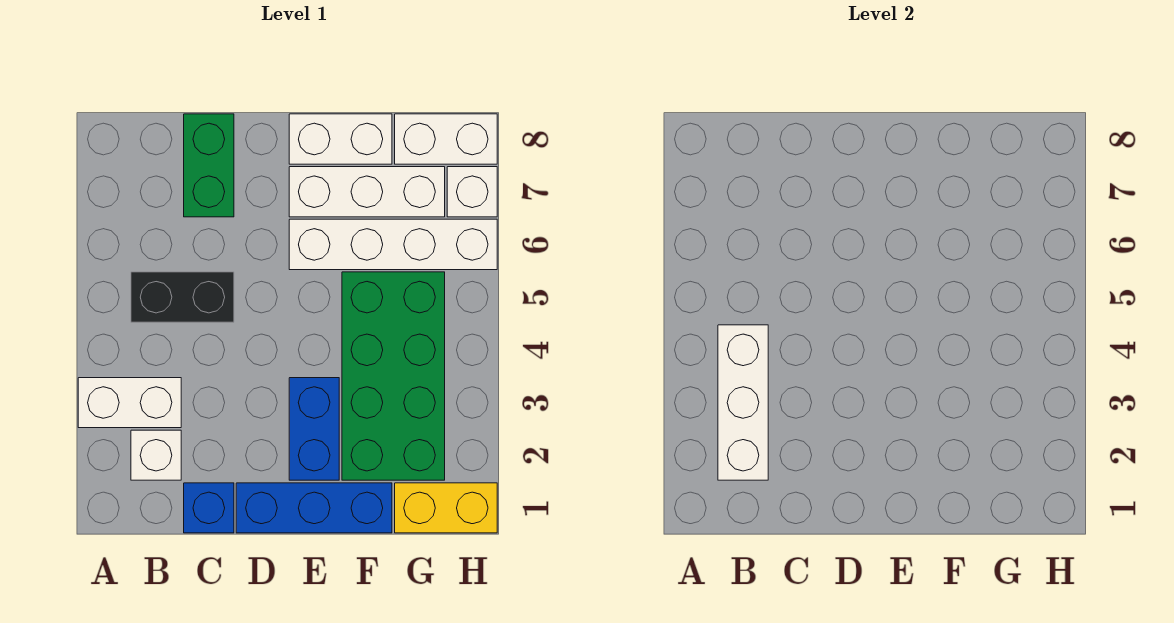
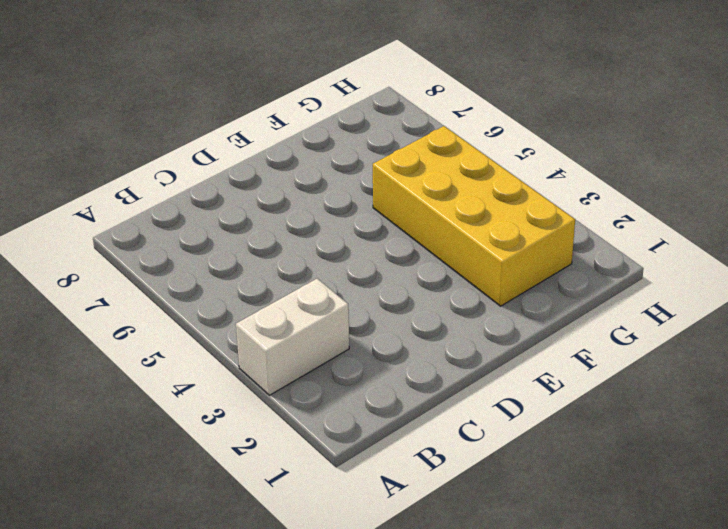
yellow brick F2:G5 level 1 -> green brick F2:G5 level 1
none -> white brick B2 level 1
none -> black brick B5:C5 level 1
none -> blue brick C1 level 1

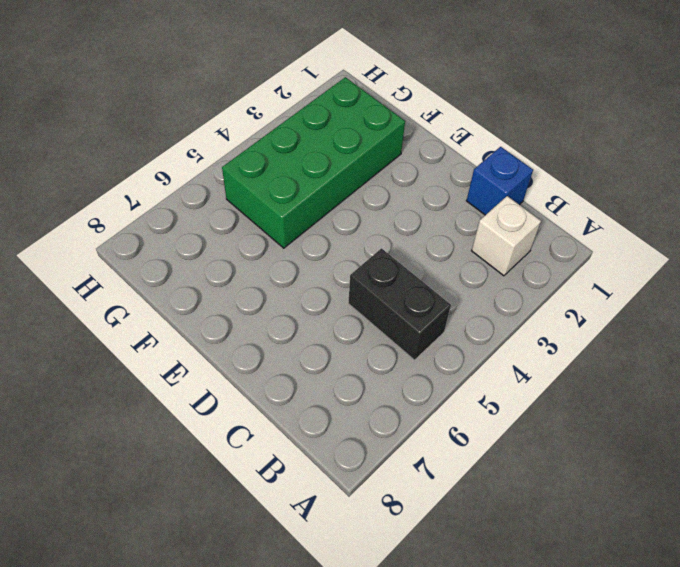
none -> white brick A3:B3 level 1
none -> green brick C7:C8 level 1
none -> blue brick D1:F1 level 1

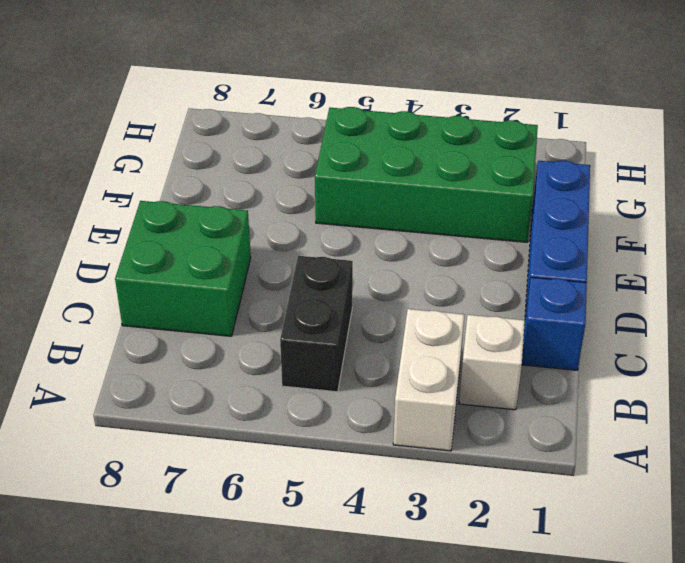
green brick C7:D8 level 1 -> green brick C7:C8 level 1
none -> blue brick E2:E3 level 1
none -> white brick E6:H6 level 1
none -> white brick E7:G7 level 1

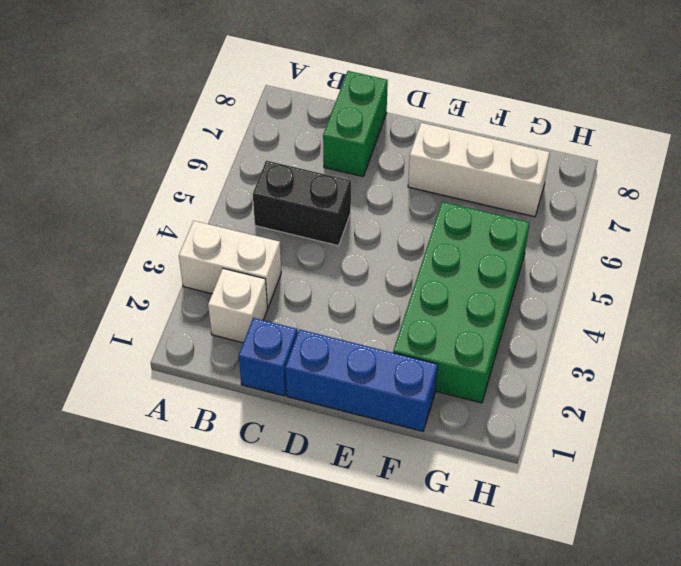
none -> blue brick E2:E3 level 1
none -> white brick E6:H6 level 1
none -> white brick E8:F8 level 1

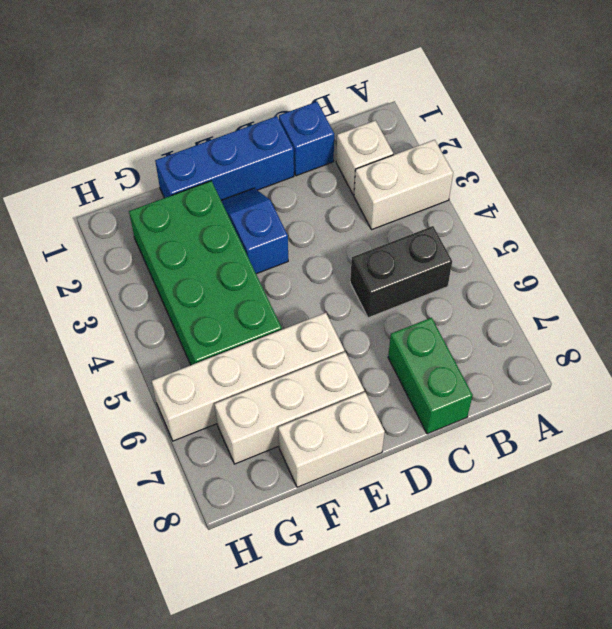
blue slope E2:E3 level 1 top 3 -> blue brick E2:E3 level 1
none -> yellow brick G1:H1 level 1
none -> white brick G8:H8 level 1
none -> white brick H7 level 1

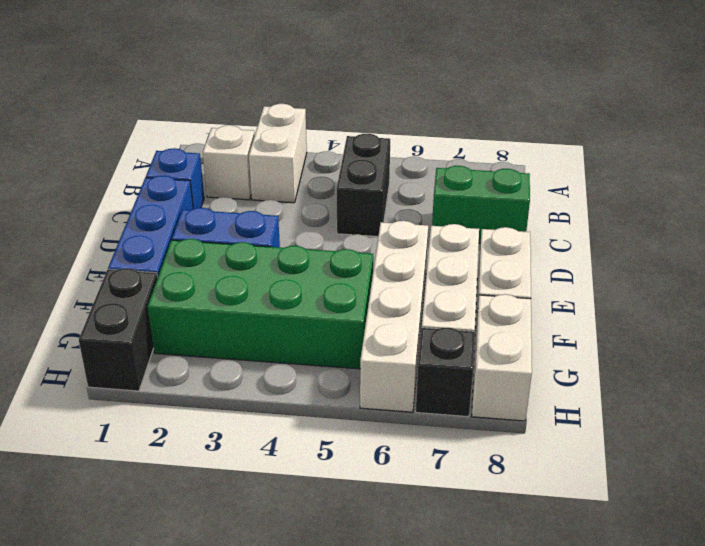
black brick G1:H1 level 1 -> yellow brick G1:H1 level 1
black brick H7 level 1 -> white brick H7 level 1
none -> white brick B2:B4 level 2

